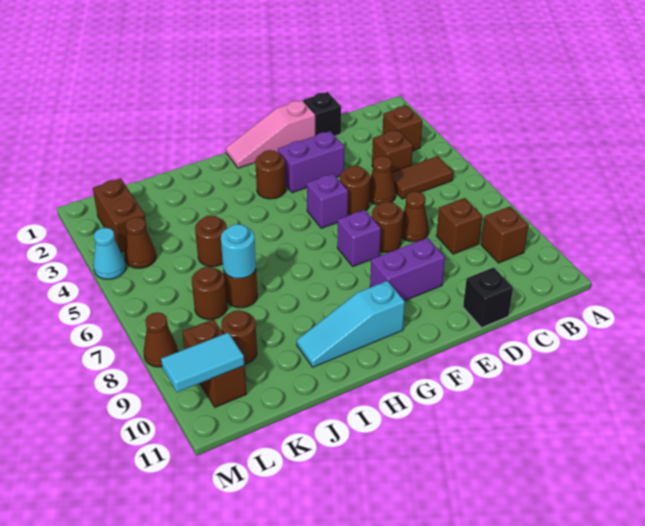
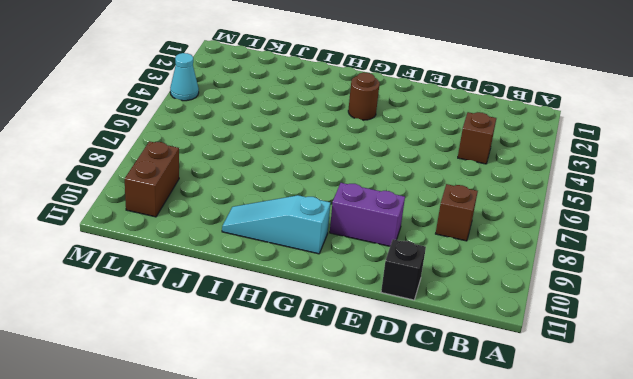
none -> brown brick B3 level 1
none -> brown tile B5:C5 level 1
none -> brown brick B9 level 1

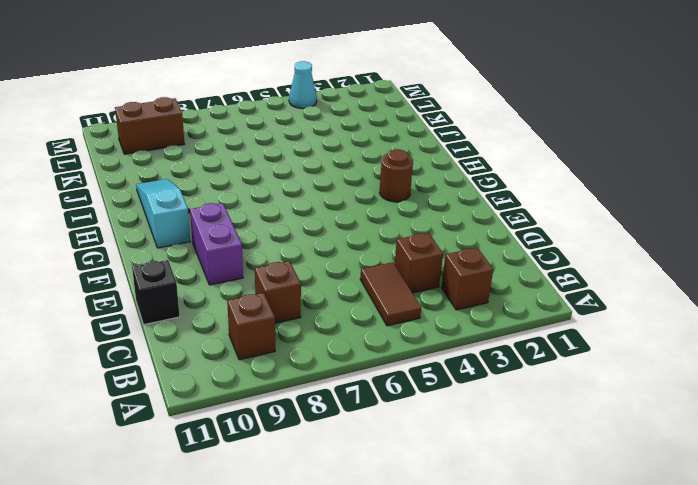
none -> black brick D1 level 1
none -> brown cone D5 level 1
none -> brown cone D7 level 1

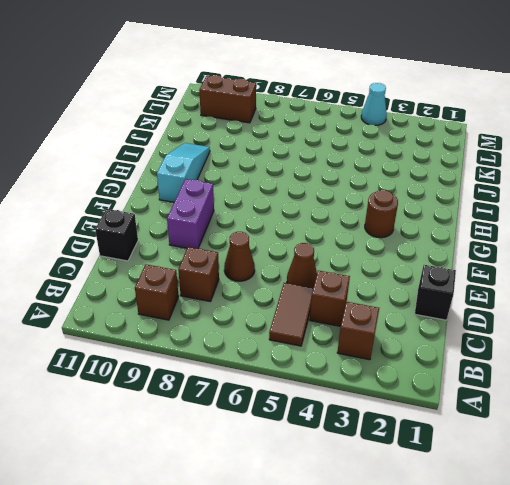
none -> pink slope E1:G1 level 1 top E
none -> purple brick E3:F3 level 1
none -> brown round brick E5 level 1

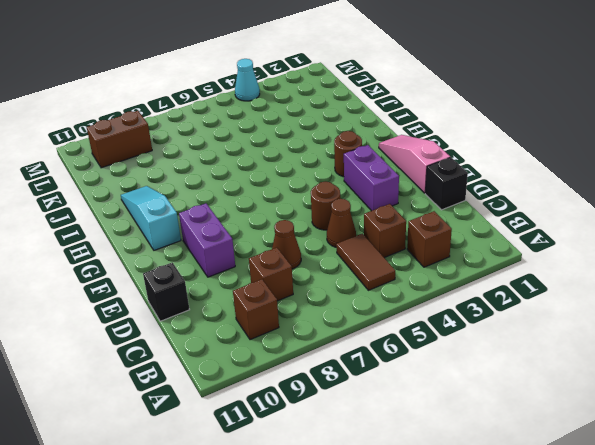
none -> brown round brick E7 level 1
none -> purple brick F5 level 1
none -> purple brick F7 level 1

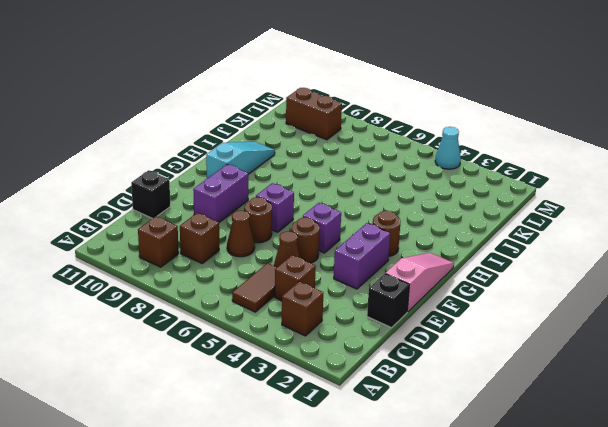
none -> brown round brick J5 level 1
none -> brown round brick J7 level 1
none -> brown round brick K7 level 1

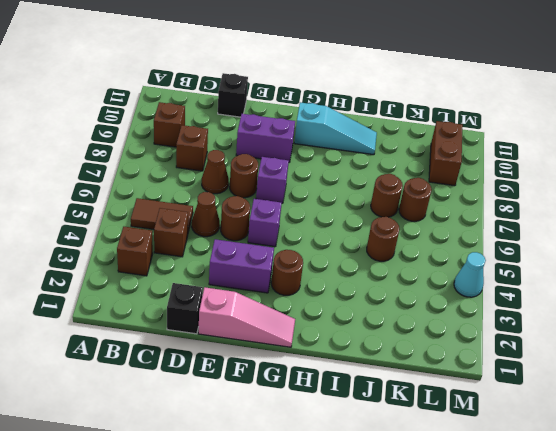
none -> brown round brick K9 level 1
none -> brown brick L2:L3 level 1
none -> brown cone L4 level 1

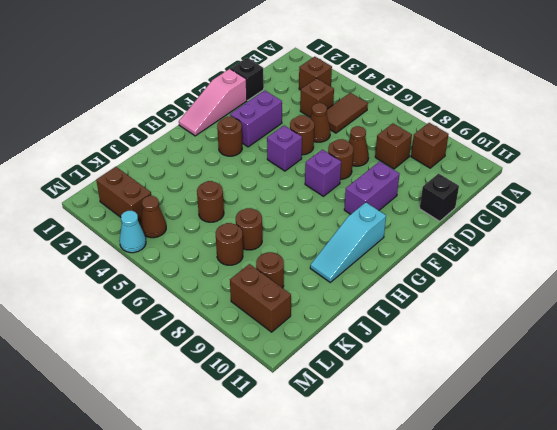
none -> brown cone M8 level 1
none -> cyan round brick J7 level 2
none -> cyan tile L10:M10 level 2

